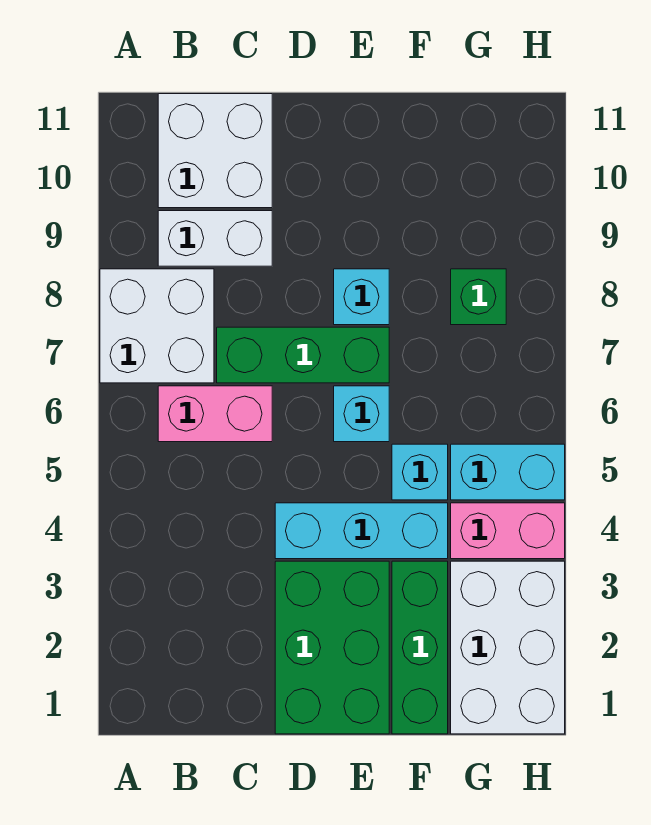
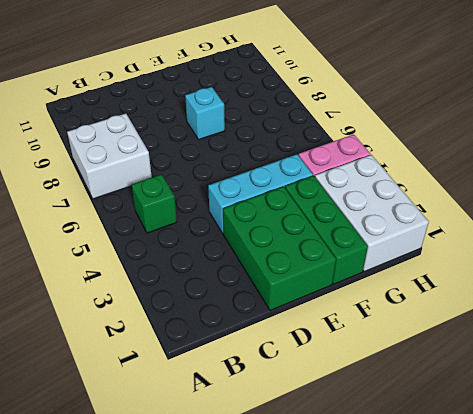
green brick B5 level 1 -> green brick G8 level 1
none -> pink brick B6:C6 level 1
none -> white brick B9:C9 level 1
none -> white brick B10:C11 level 1

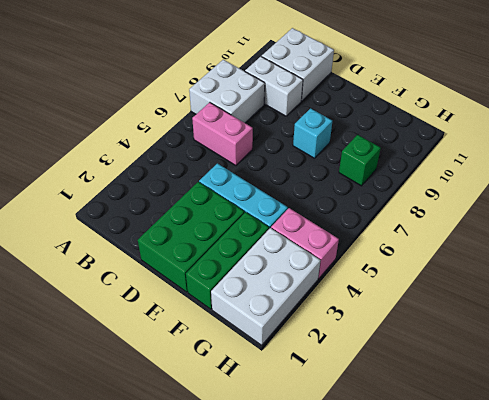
none -> green brick C7:E7 level 1
none -> cyan brick E6 level 1
none -> cyan brick F5 level 1

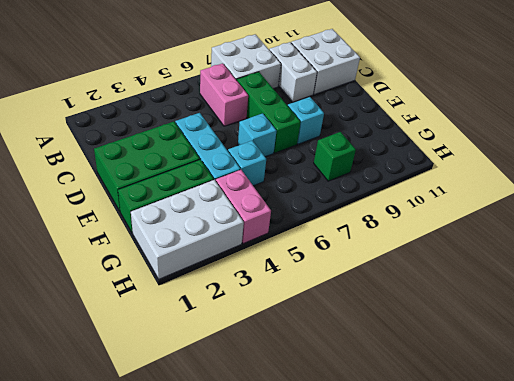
none -> cyan brick G5:H5 level 1

